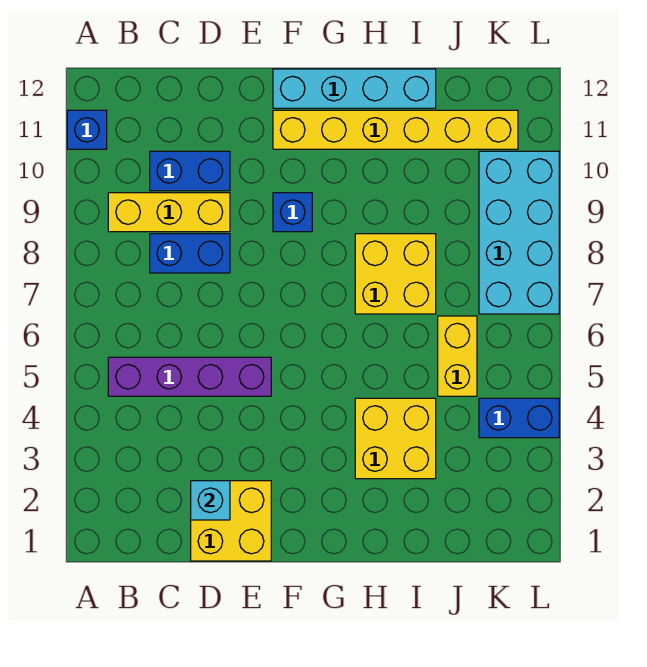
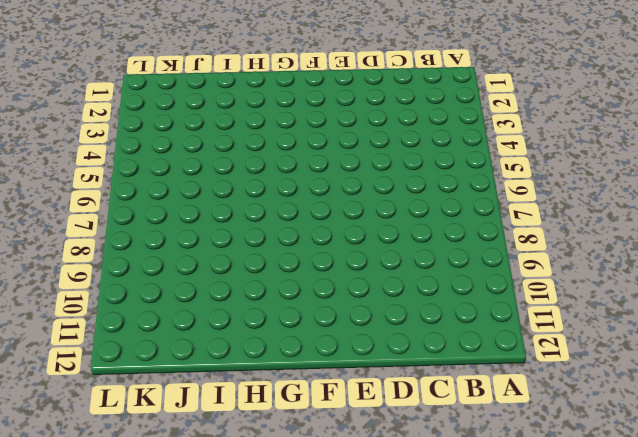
none -> blue brick A11 level 1
none -> purple brick B5:E5 level 1
none -> yellow brick B9:D9 level 1

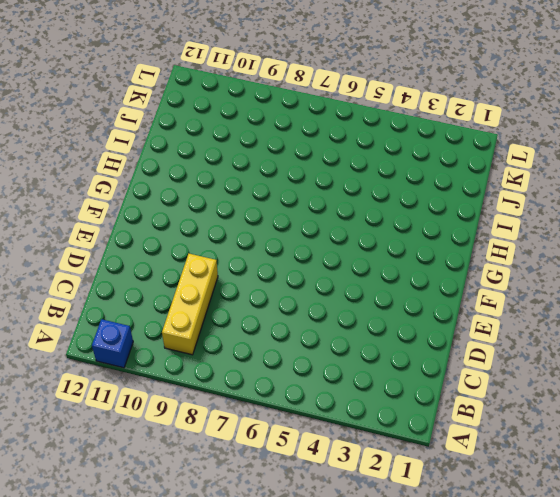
none -> purple brick B5:E5 level 1
none -> blue brick C8:D8 level 1
none -> blue brick C10:D10 level 1

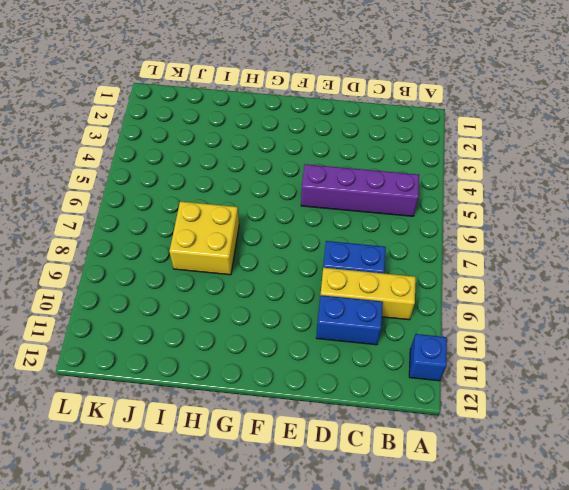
none -> yellow brick D1:E2 level 1
none -> blue brick F9 level 1
none -> yellow brick F11:K11 level 1

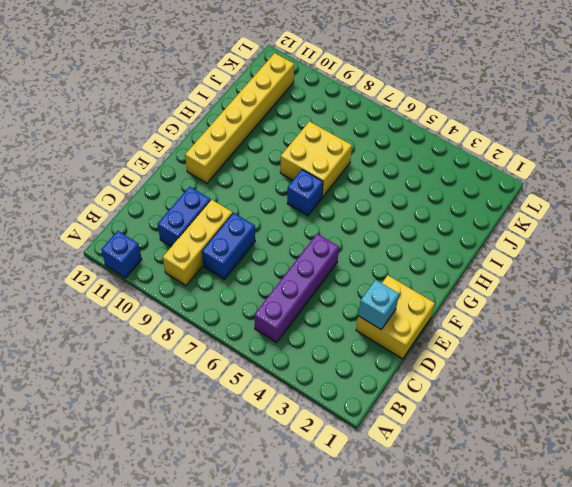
blue brick G7 level 1 -> blue brick F9 level 1
none -> cyan brick F12:I12 level 1
none -> yellow brick H3:I4 level 1
none -> yellow brick J5:J6 level 1

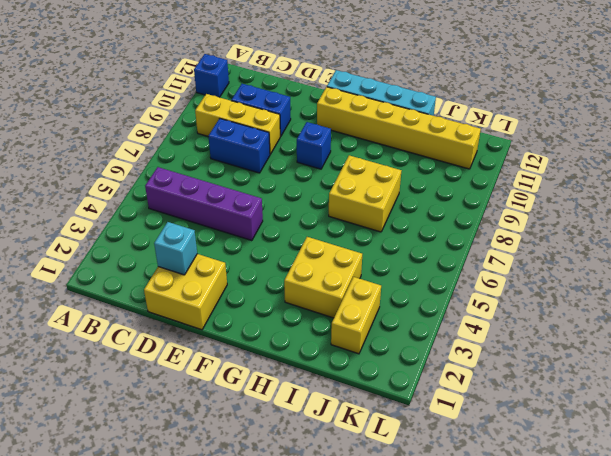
yellow brick J2:J3 level 1 -> yellow brick J5:J6 level 1
none -> blue brick K4:L4 level 1
none -> cyan brick K7:L10 level 1

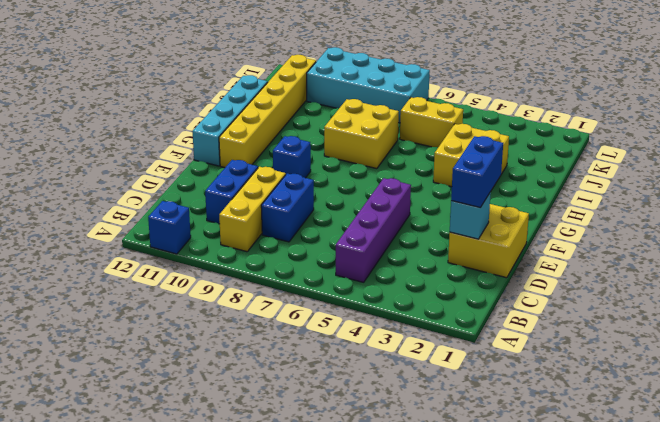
blue brick D2:E2 level 3 -> blue brick K4:L4 level 1

